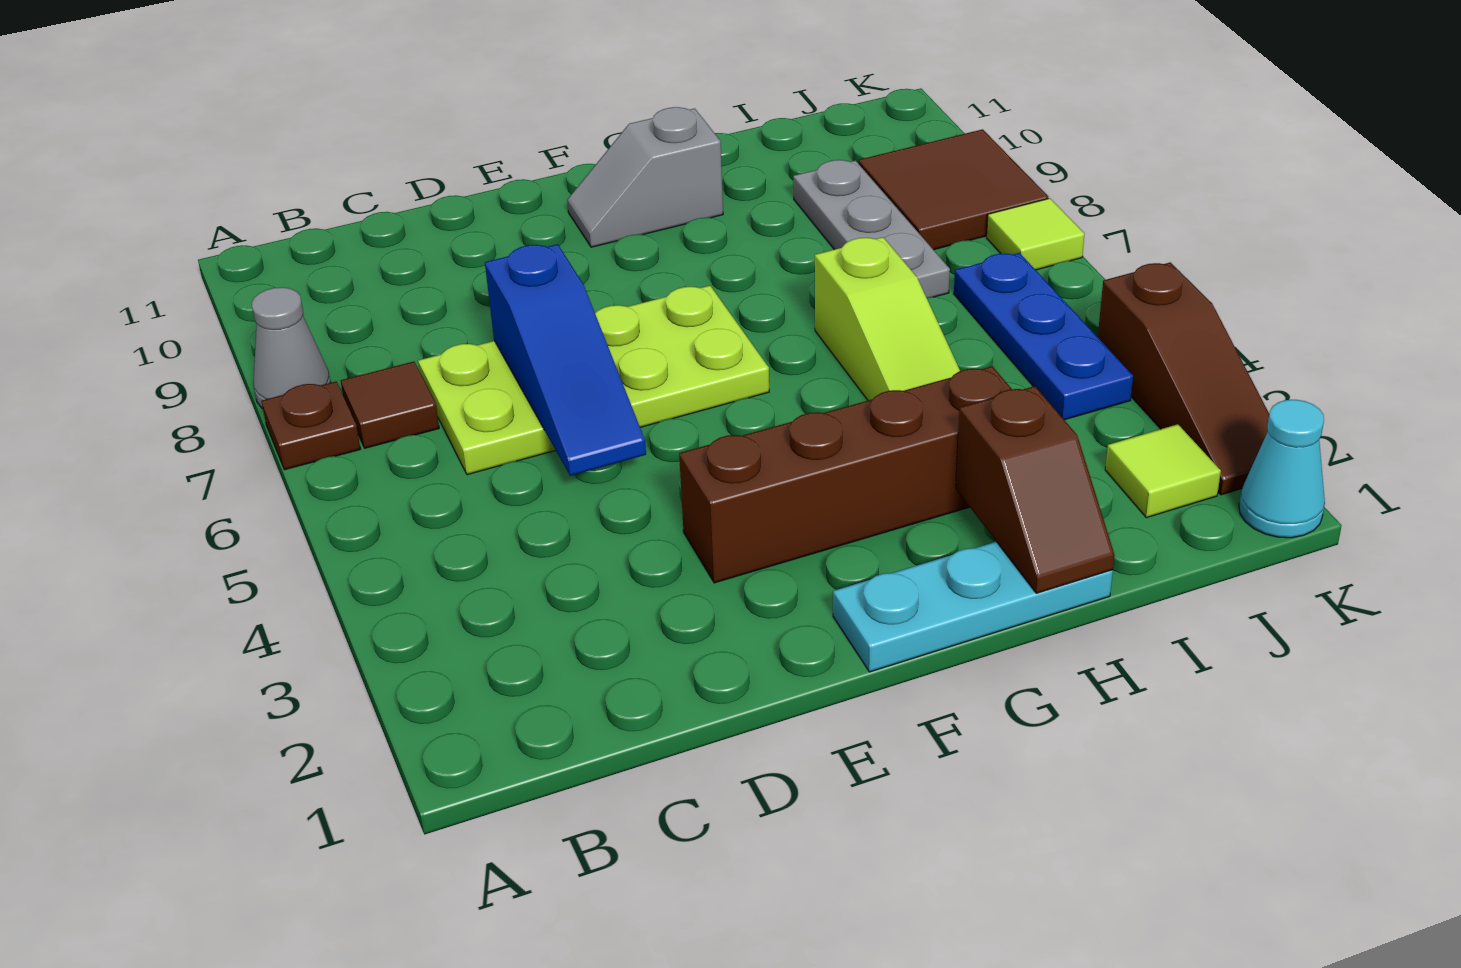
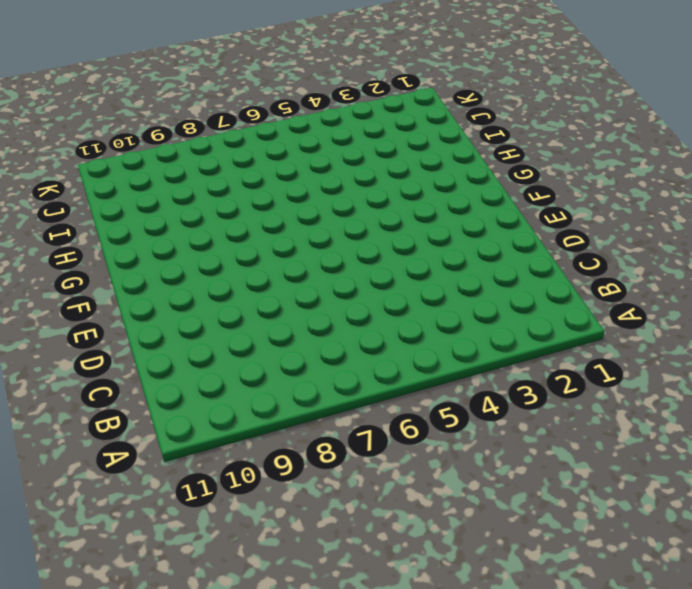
none -> brown plate A7 level 1
none -> grey cone A8 level 1
none -> brown tile B7 level 1

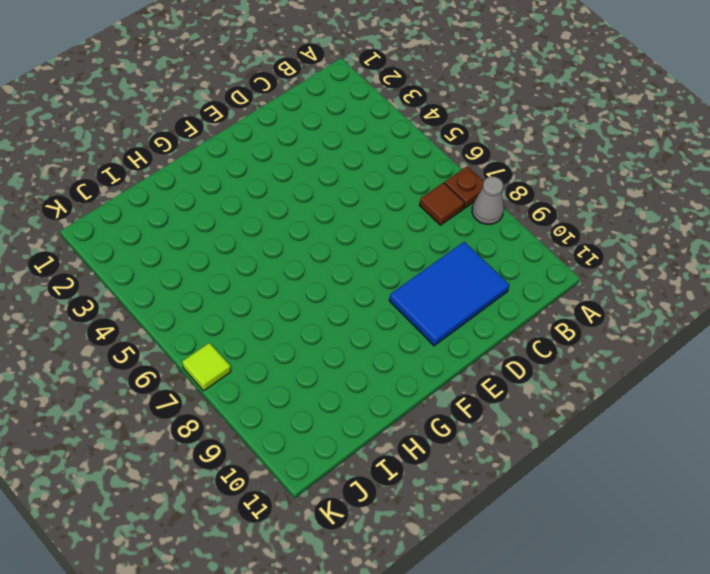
blue tile C9:E10 level 1 -> none
none -> lime plate C6:F7 level 1
none -> brown brick E3:H3 level 1
none -> cyan plate F1:H1 level 1

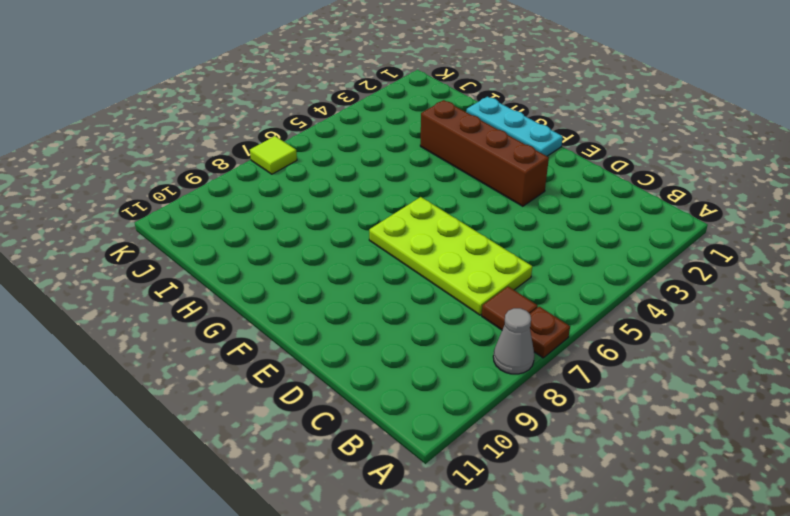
none -> grey slope F10:G10 level 1 top G
none -> lime slope H4:H6 level 1 top 6
none -> grey plate I7:I9 level 1

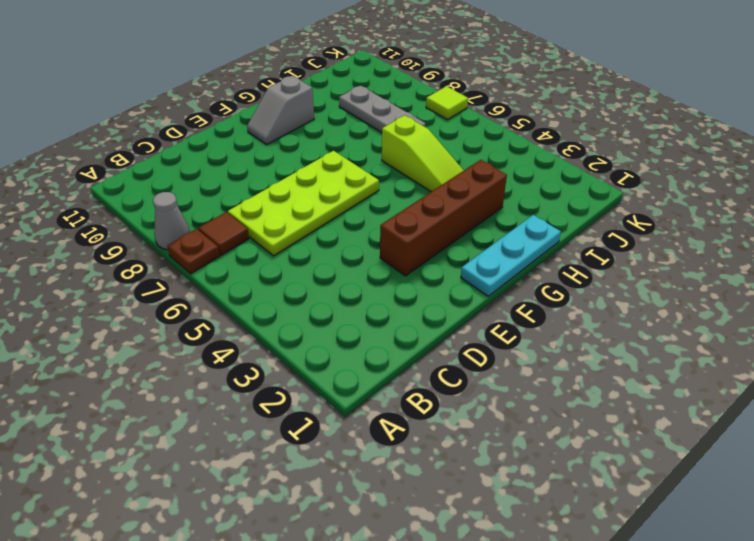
none -> lime tile J2 level 1
none -> blue plate J4:J6 level 1
none -> brown tile J8:K9 level 1

